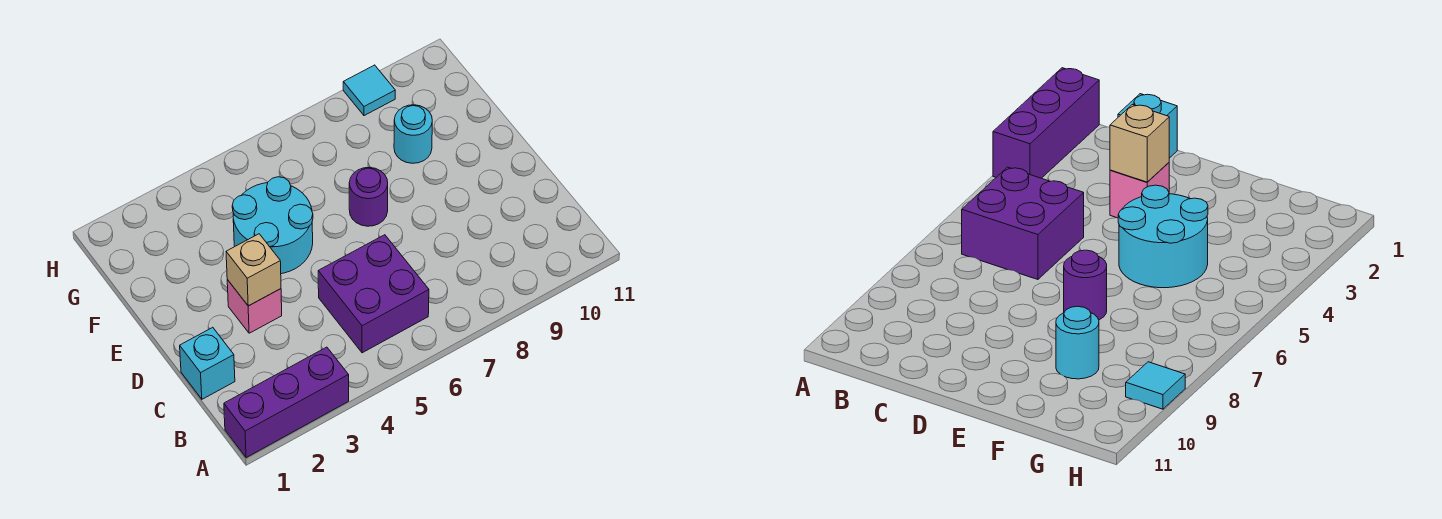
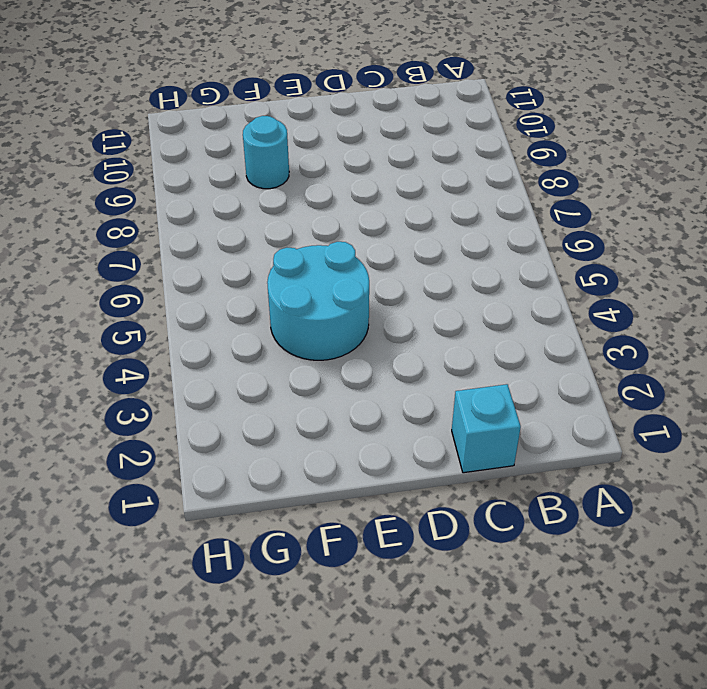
none -> purple brick A1:A3 level 1
none -> purple brick B5:C6 level 1

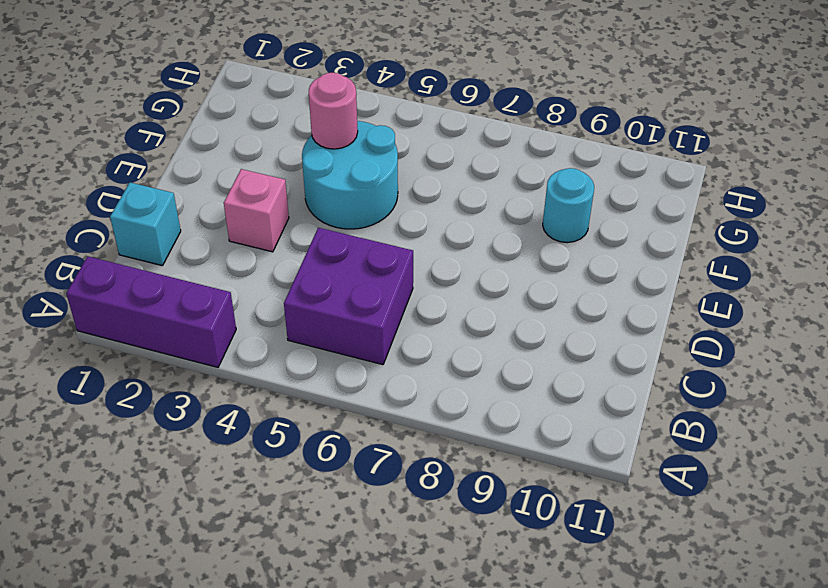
pink round brick F4 level 2 -> none
none -> purple round brick E7 level 1
none -> cyan tile H9 level 1

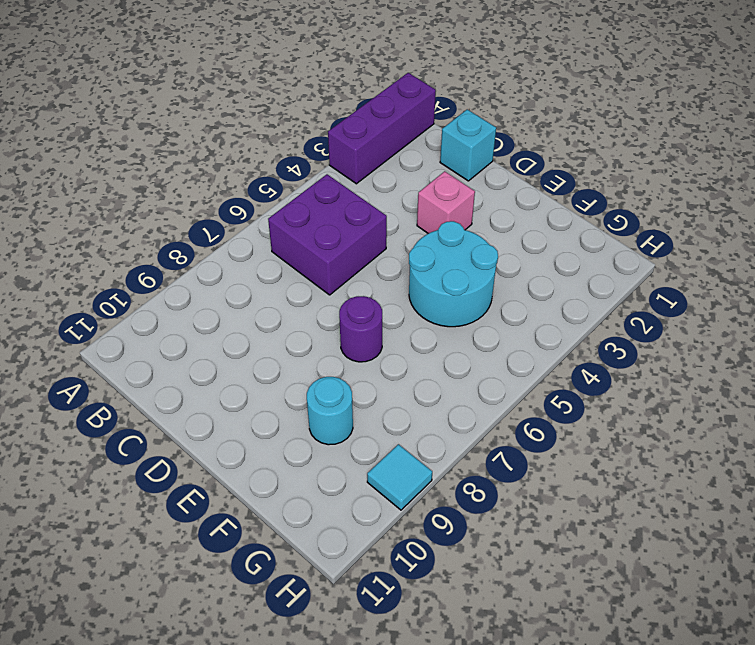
none -> tan brick D3 level 2

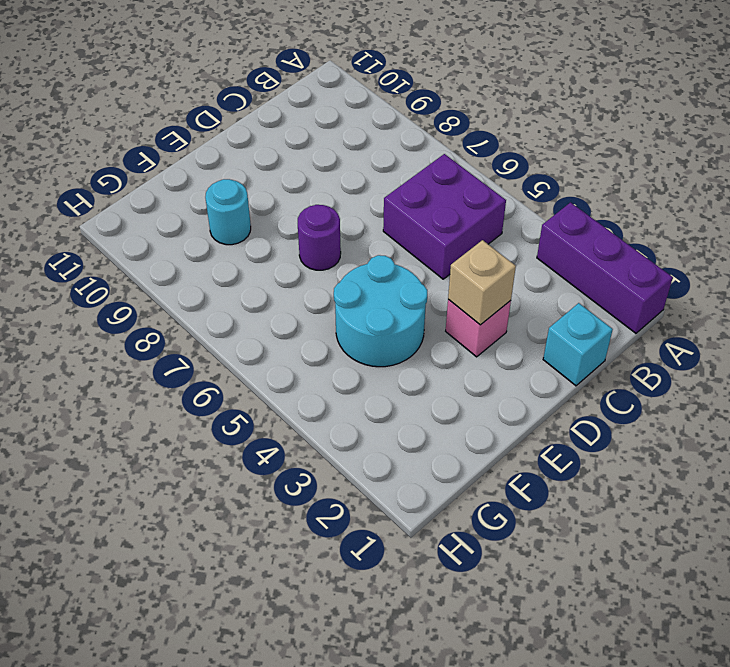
none -> cyan tile H9 level 1

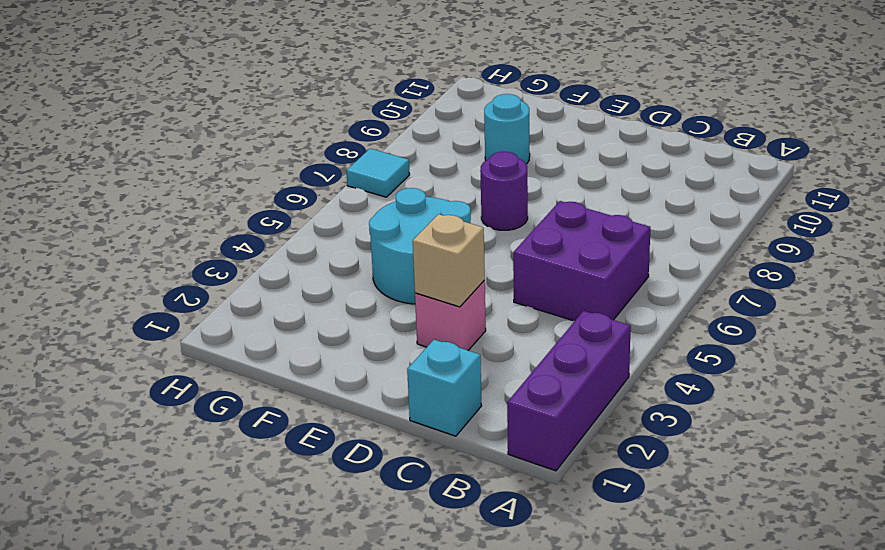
cyan tile H7 level 1 -> cyan tile H9 level 1

